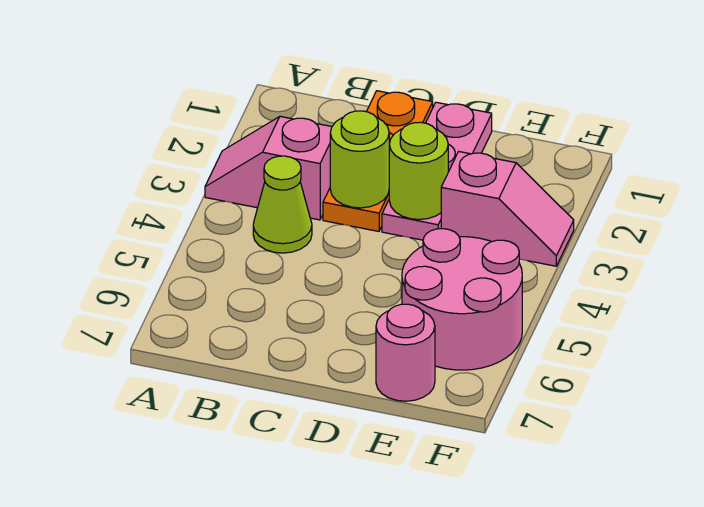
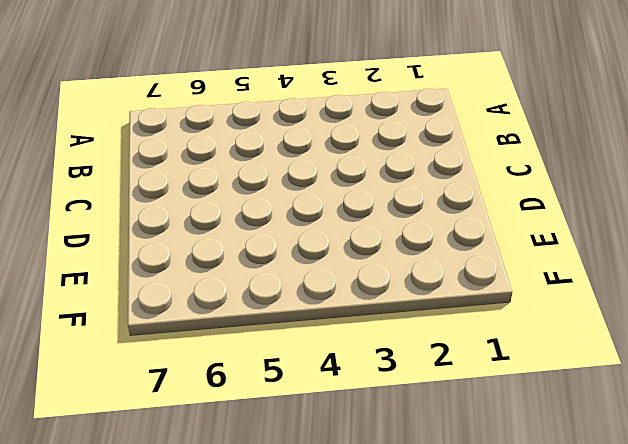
none -> pink slope A3:B3 level 1 top B
none -> lime cone B4 level 1

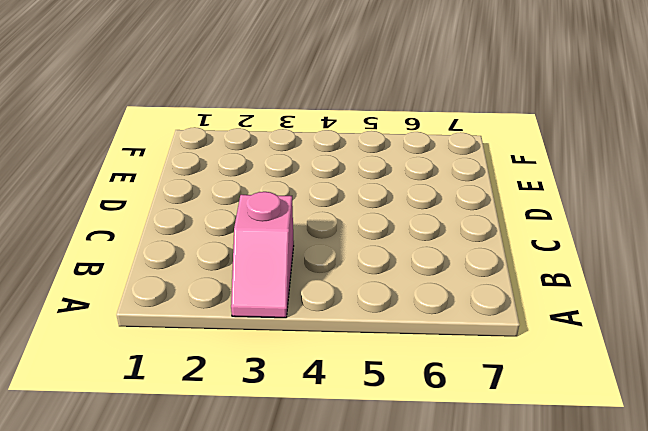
none -> lime cone B4 level 1
none -> orange plate C1:C3 level 1

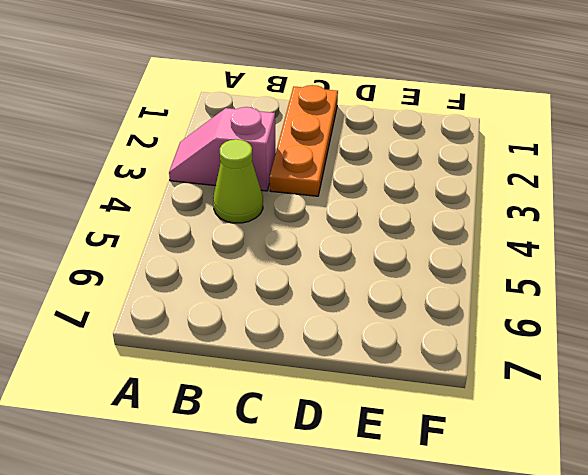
none -> pink plate D1:D3 level 1
none -> pink slope E3:F3 level 1 top E

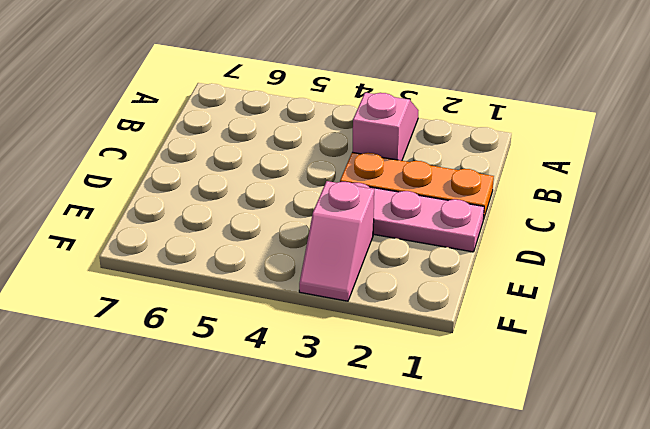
none -> lime cone B4 level 1
none -> pink round brick E5:F6 level 1

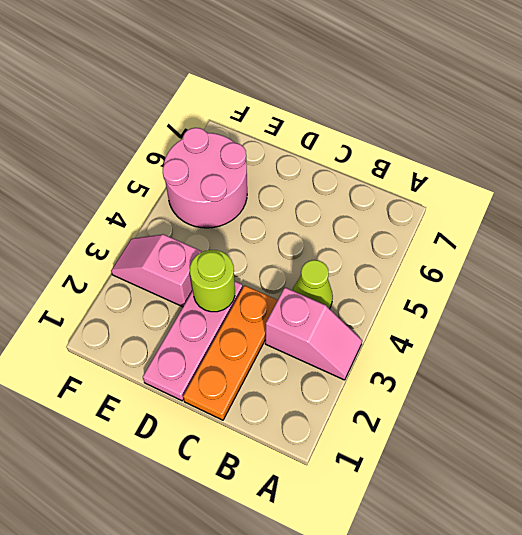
none -> pink round brick E7 level 1
none -> lime round brick C3 level 2

